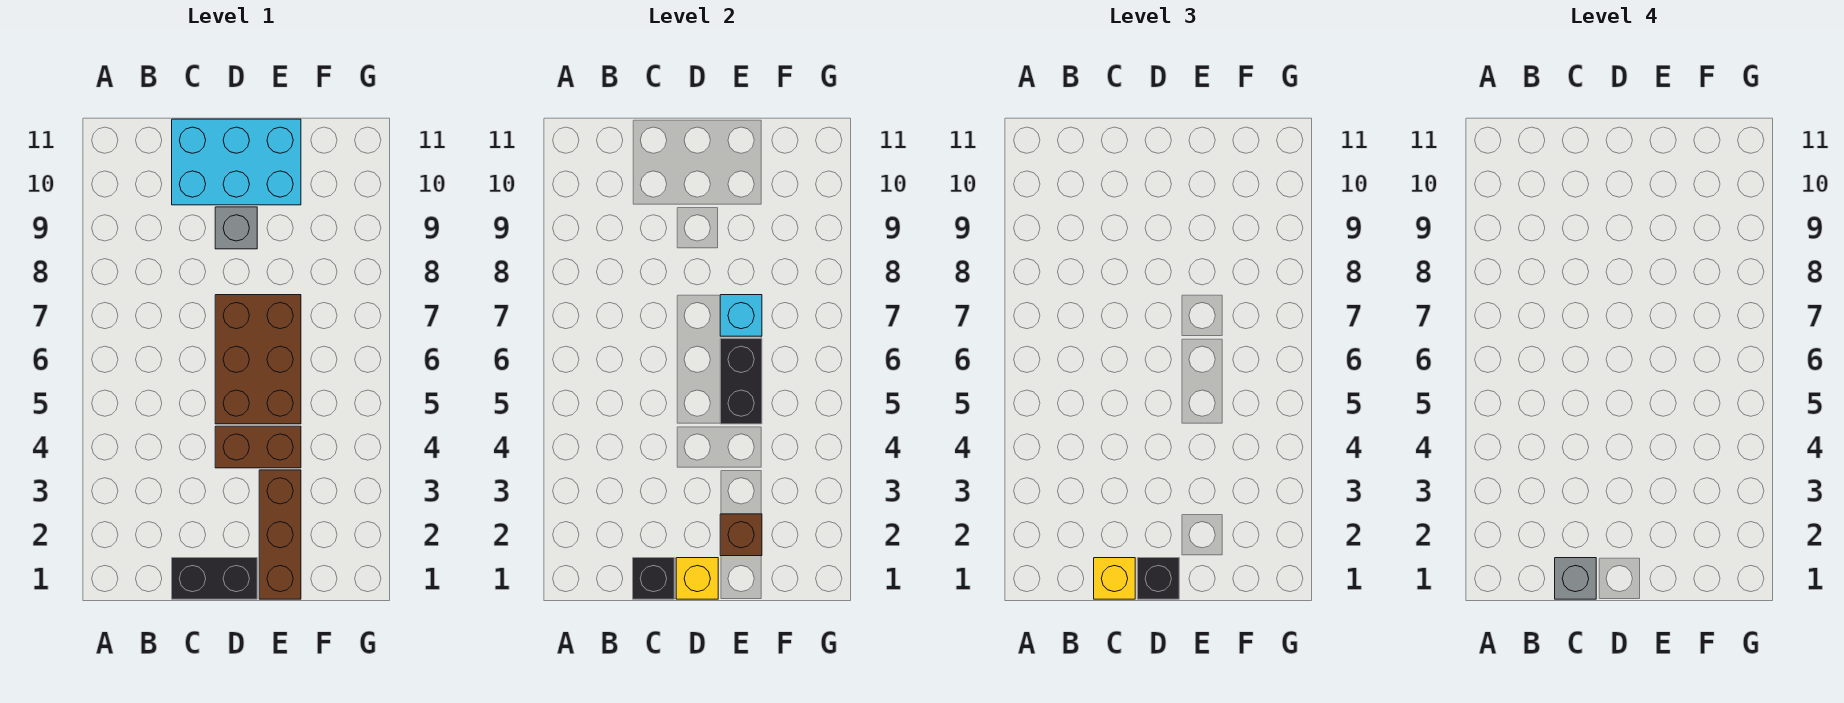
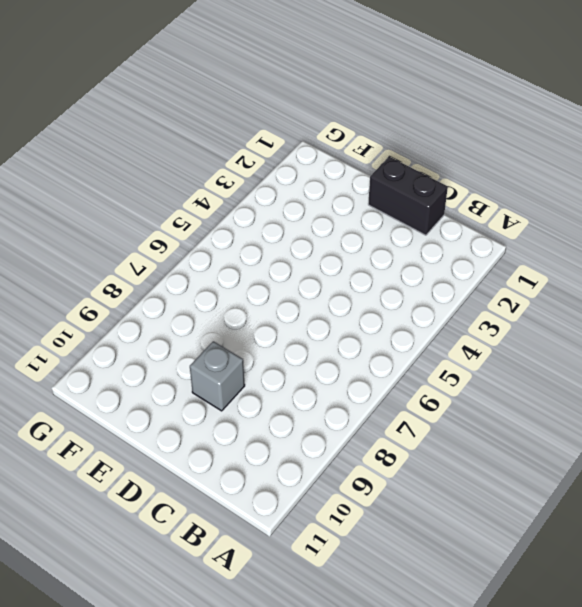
none -> cyan brick C10:E11 level 1
none -> brown brick D4:E4 level 1
none -> brown brick D5:E7 level 1

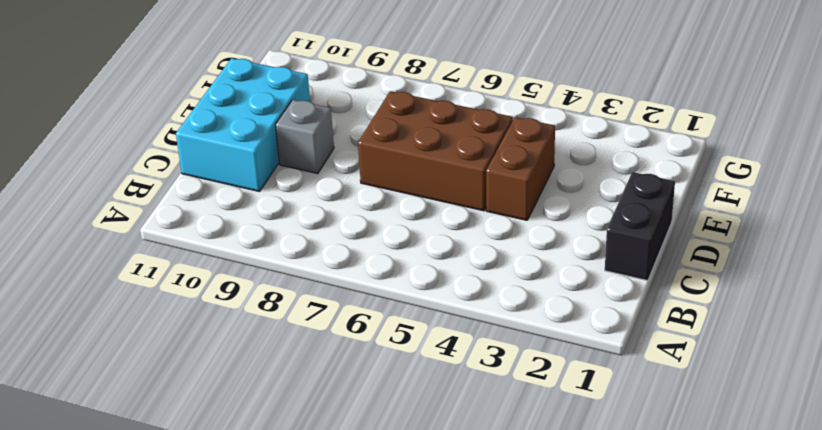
none -> brown brick E1:E3 level 1
none -> black brick C1 level 2
none -> yellow brick D1 level 2

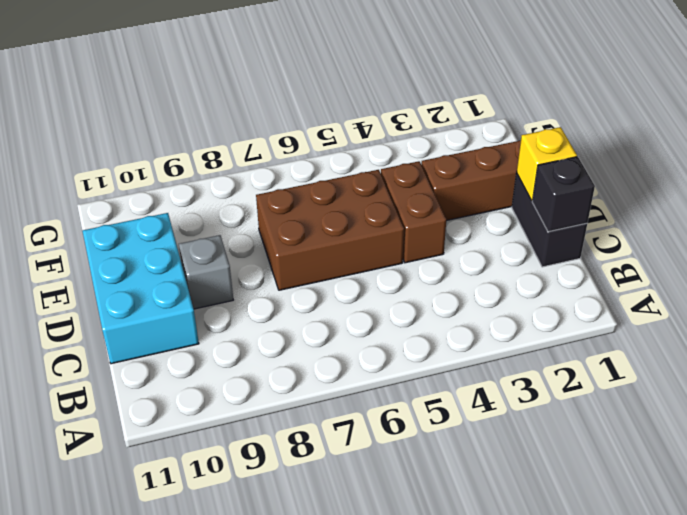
none -> brown brick E2 level 2
none -> black brick E5:E6 level 2
none -> cyan brick E7 level 2

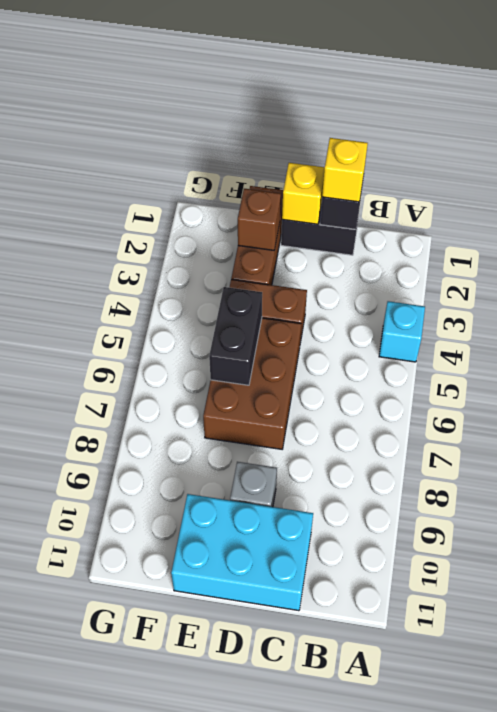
cyan brick A4 level 1 -> cyan brick E7 level 2
none -> black brick D1 level 3
none -> grey brick C1 level 4

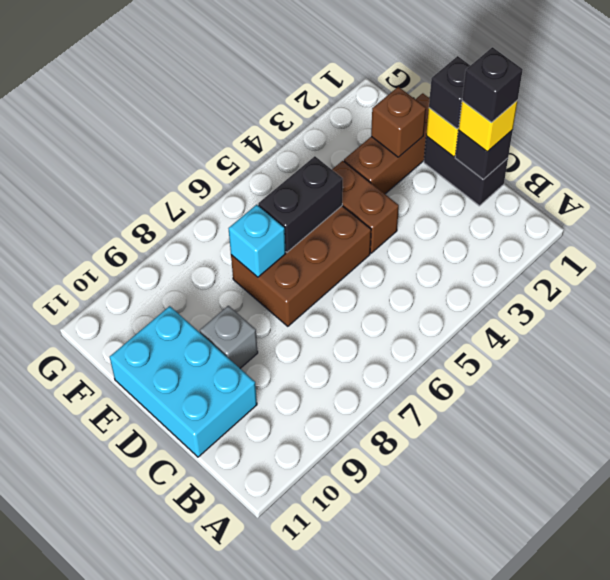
black brick C1 level 4 -> grey brick C1 level 4

